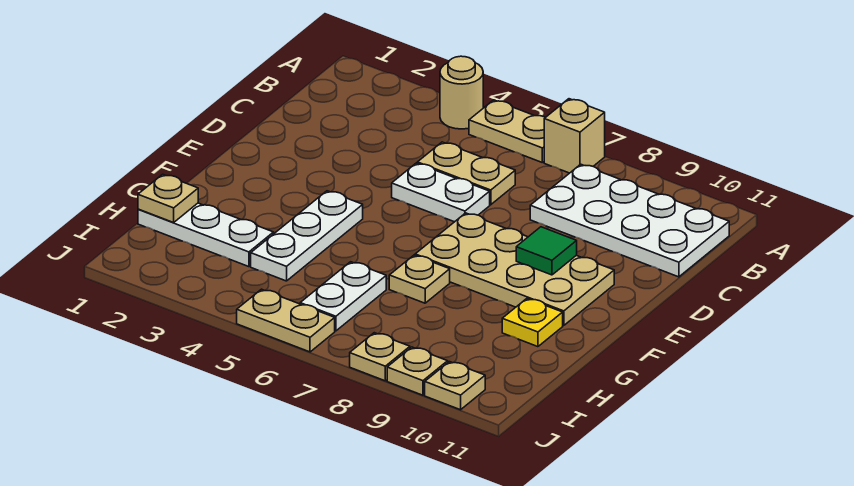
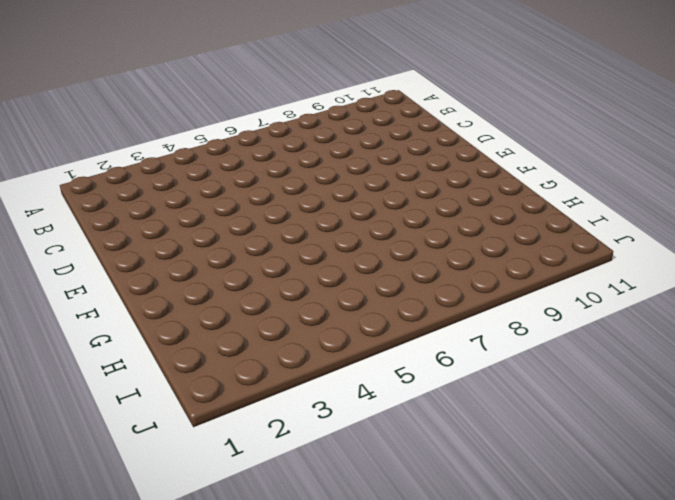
none -> tan round brick A4 level 1
none -> tan plate A5:A6 level 1
none -> tan brick A7 level 1

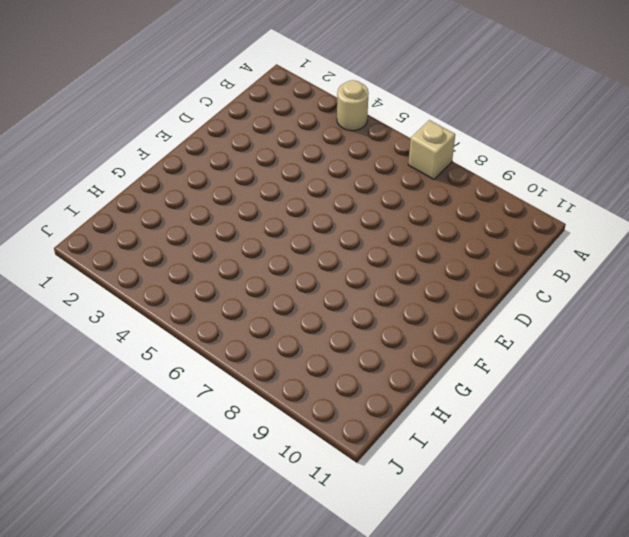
none -> tan plate A5:A6 level 1
none -> white plate B8:C11 level 1
none -> tan plate C5:C6 level 1

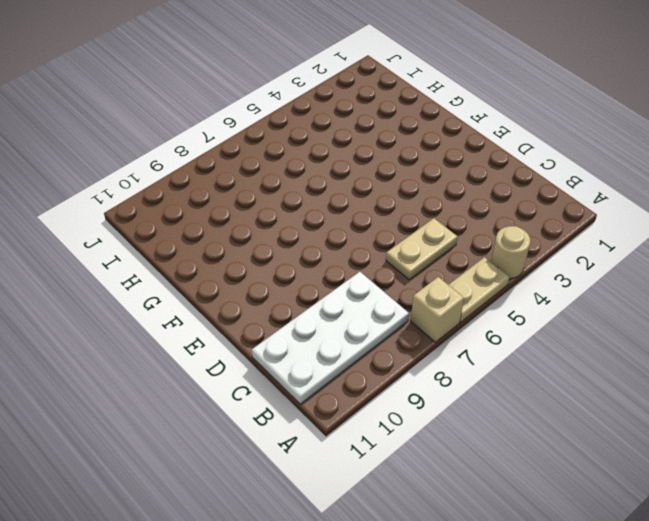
none -> white plate D5:D6 level 1
none -> tan plate E7:F10 level 1
none -> white plate F4:H4 level 1

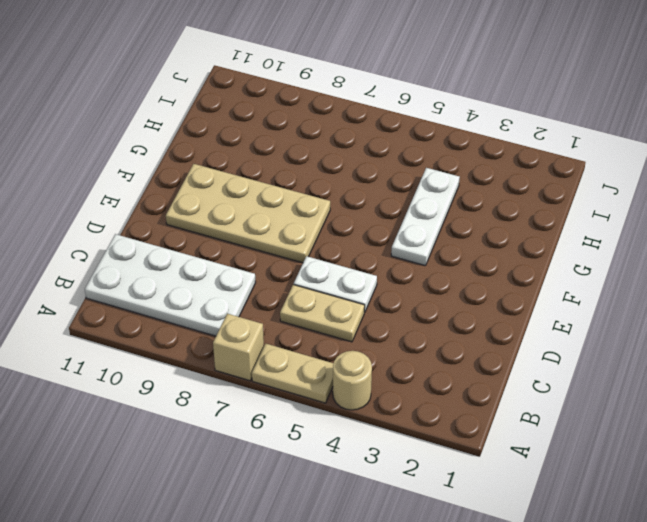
none -> tan plate G7 level 1
none -> yellow plate G10 level 1
none -> white plate H1:H3 level 1

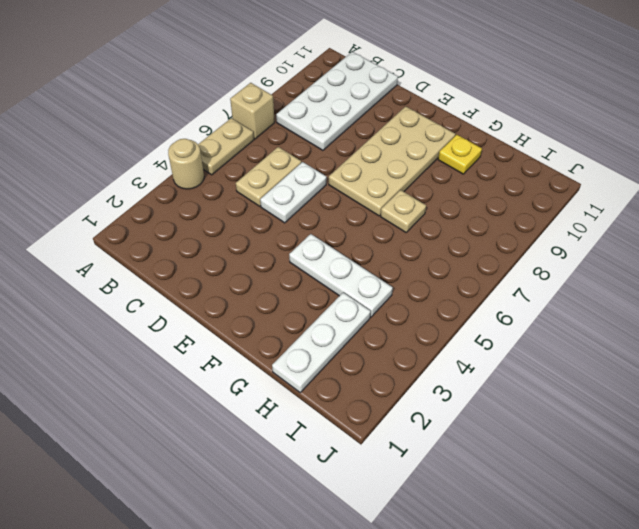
none -> white plate H6:I6 level 1
none -> tan plate J5:J6 level 1
none -> tan plate J8 level 1

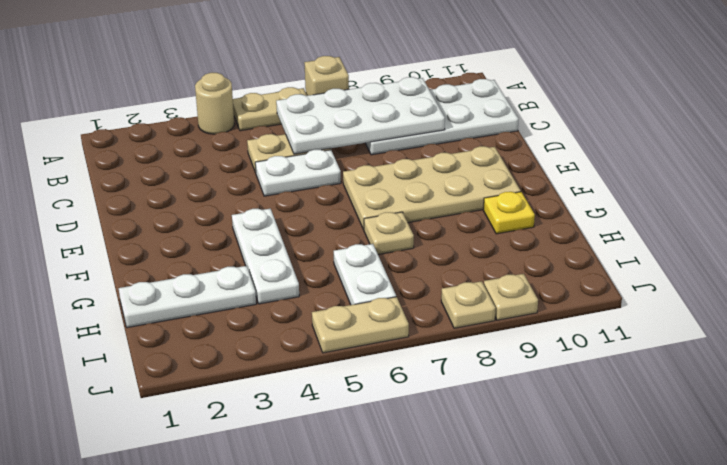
white plate B6:C9 level 2 -> none
none -> tan plate J10 level 1
none -> green tile E9 level 2
none -> tan plate H1 level 2

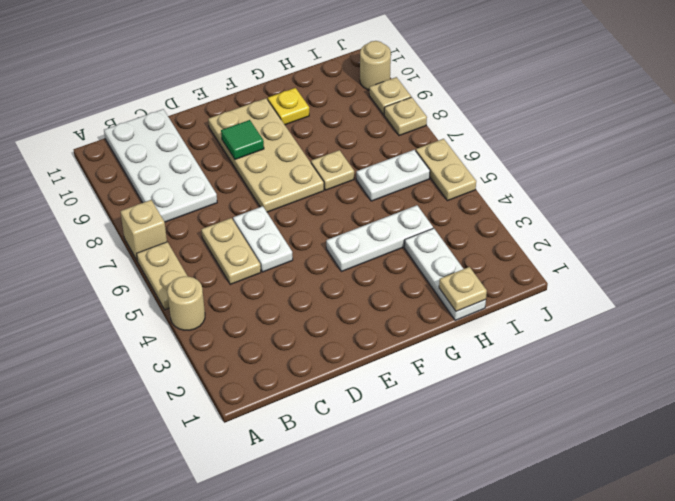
tan round brick J10 level 1 -> tan plate J10 level 1

